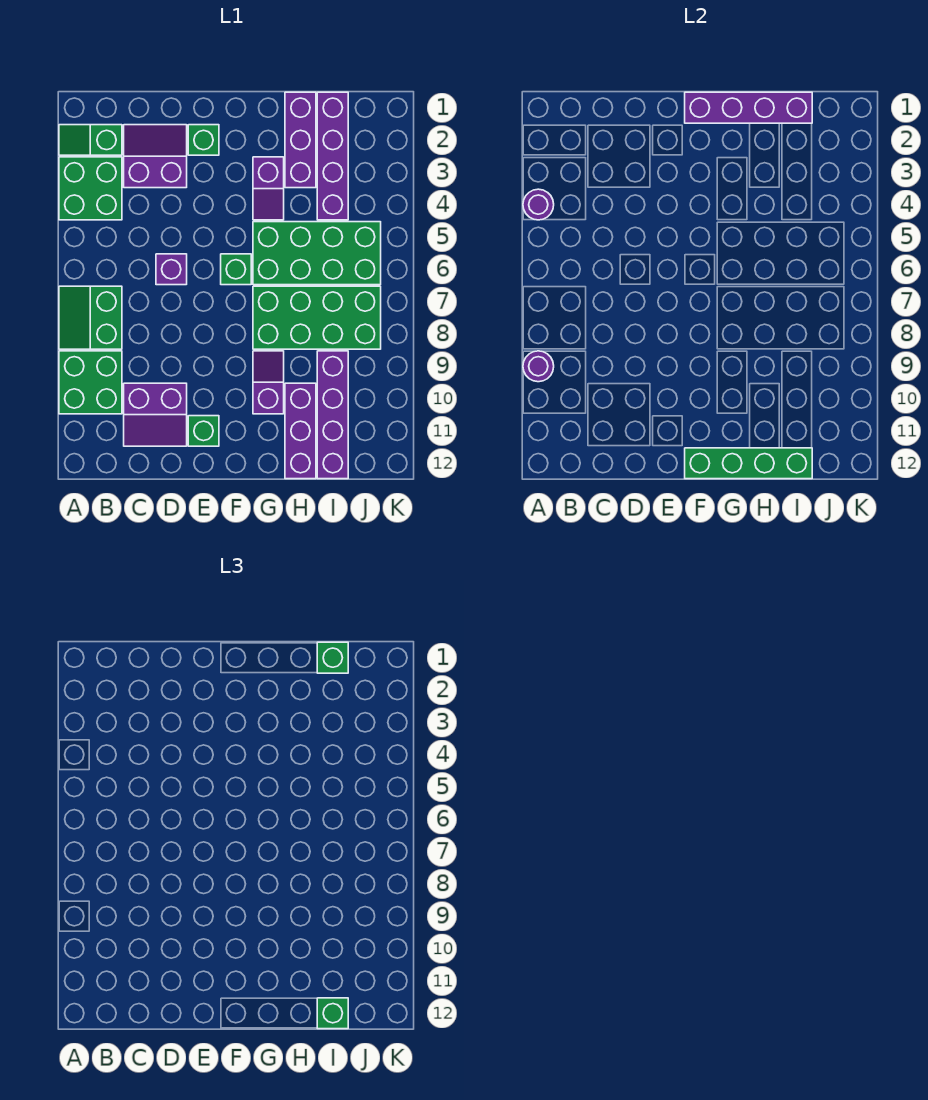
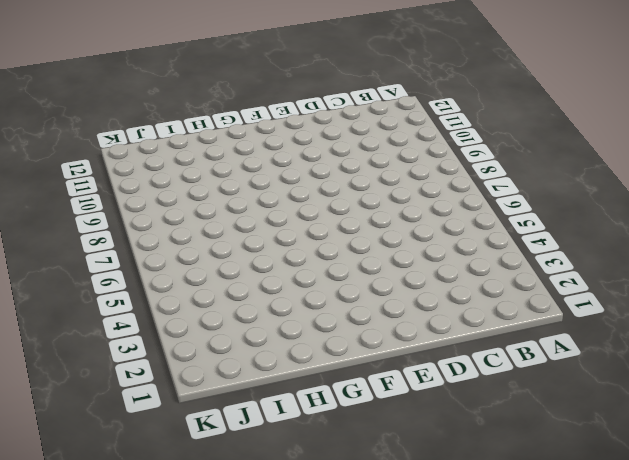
none -> green slope A2:B2 level 1 top B
none -> green brick A3:B4 level 1
none -> green slope A7:B8 level 1 top B

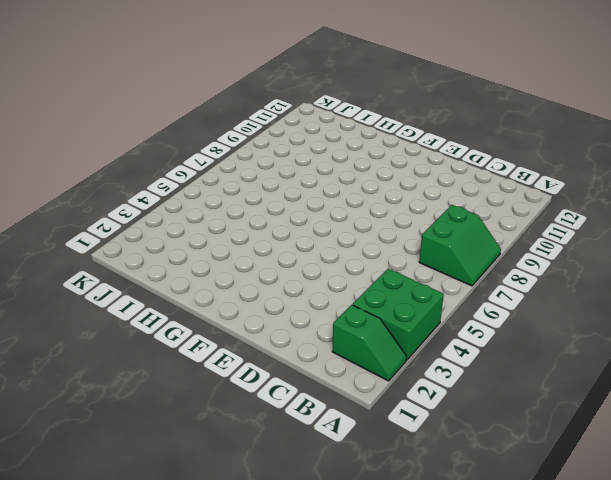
none -> green brick A9:B10 level 1
none -> purple slope C2:D3 level 1 top 3
none -> purple slope C10:D11 level 1 top 10

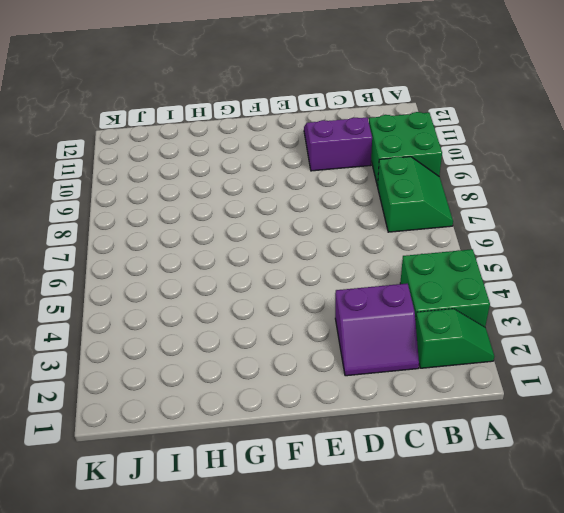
none -> purple brick D6 level 1
none -> green brick E2 level 1
none -> green brick E11 level 1

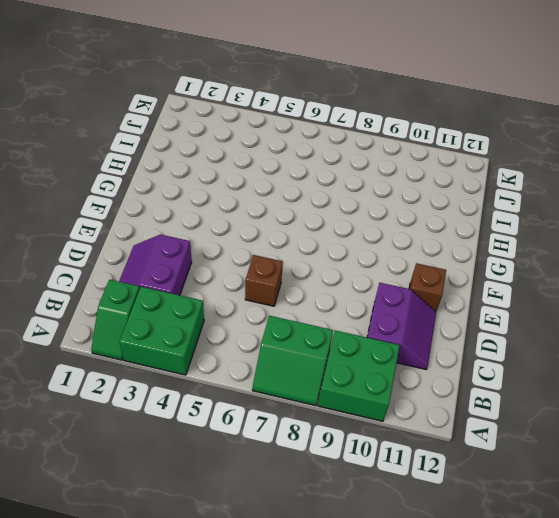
brown brick D6 level 1 -> purple brick D6 level 1
brown brick E11 level 1 -> green brick E11 level 1
none -> green brick E2 level 1
none -> green brick F6 level 1
none -> purple slope G3:G4 level 1 top 3

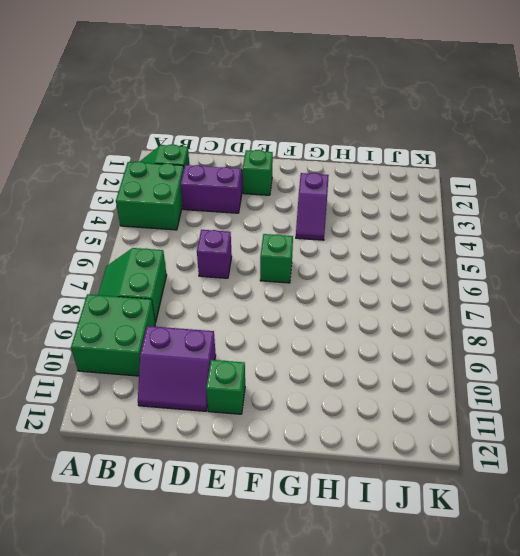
none -> green brick G5:J6 level 1
none -> green brick G7:J8 level 1
none -> purple slope G9:G10 level 1 top 10

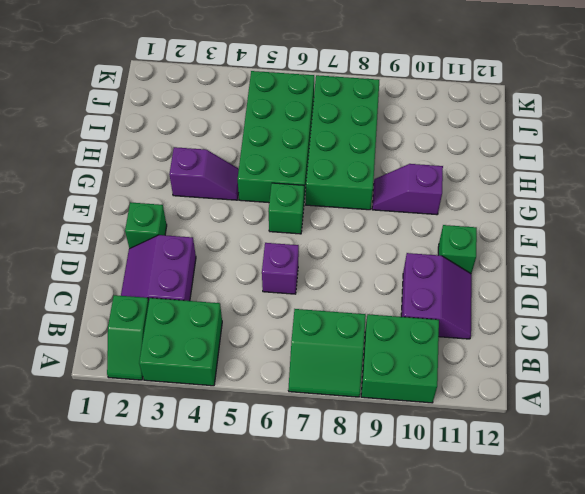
none -> purple brick H1:H3 level 1
none -> purple brick H10:H12 level 1
none -> purple brick I1:I4 level 1

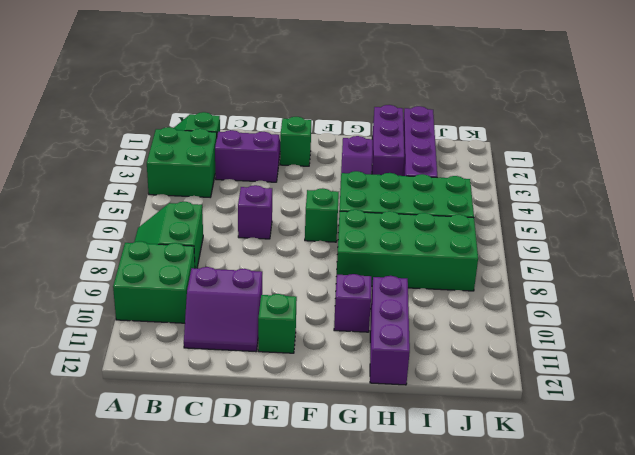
none -> purple brick I9:I12 level 1
none -> purple round brick A4 level 2
none -> purple round brick A9 level 2

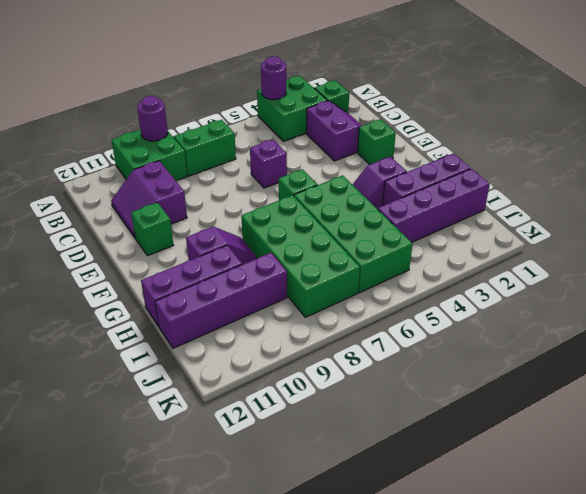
none -> purple brick F1:I1 level 2
none -> green brick F12:I12 level 2
none -> green brick I1 level 3

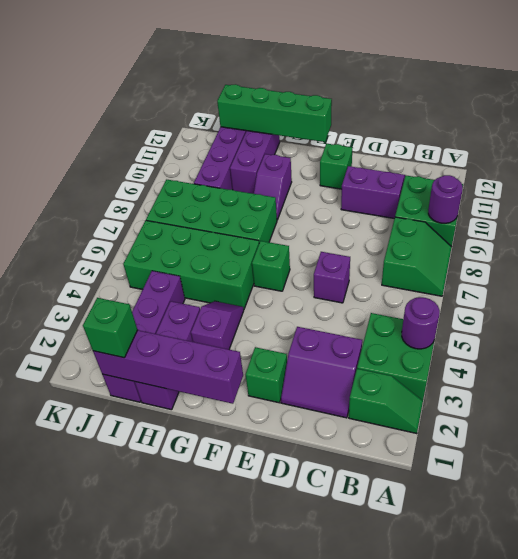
none -> green brick I12 level 3

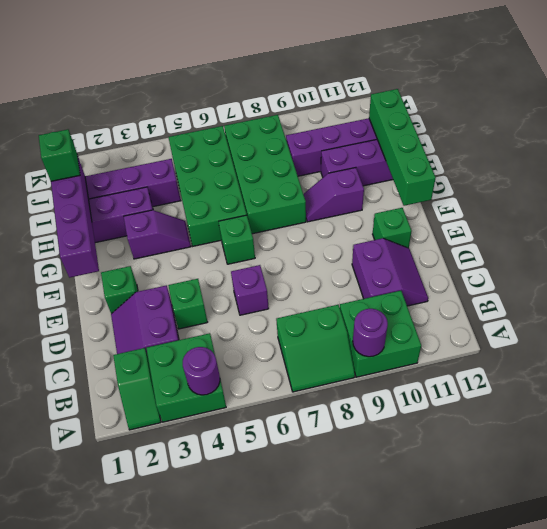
green brick D4 level 1 -> green brick I12 level 3

